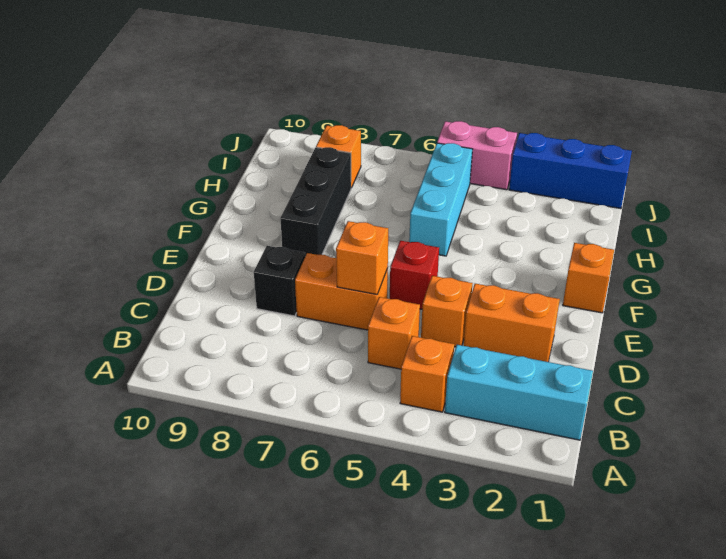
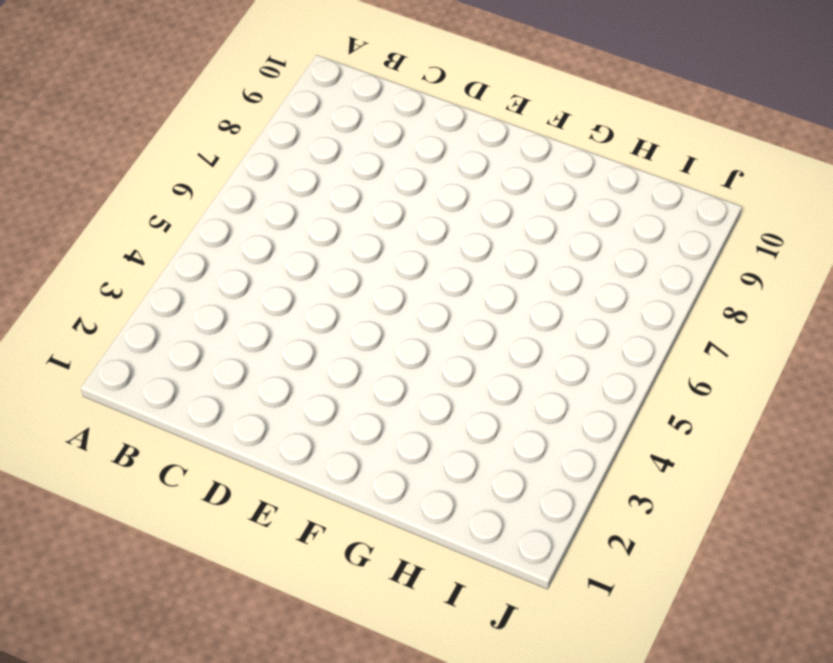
none -> cyan brick B1:B3 level 1
none -> orange brick B4 level 1
none -> orange brick C5 level 1

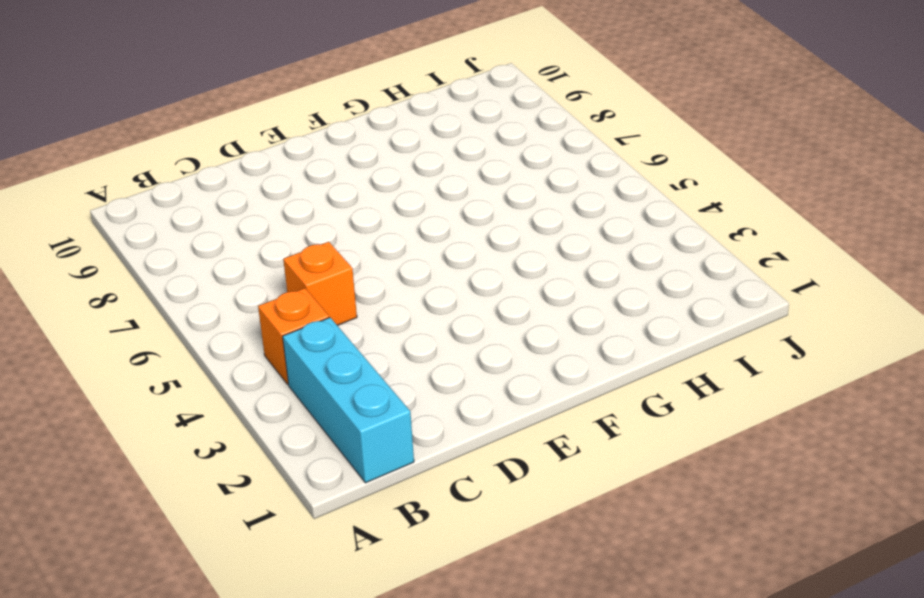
none -> orange brick D2:D3 level 1
none -> orange brick D4 level 1
none -> orange brick D6:D7 level 1

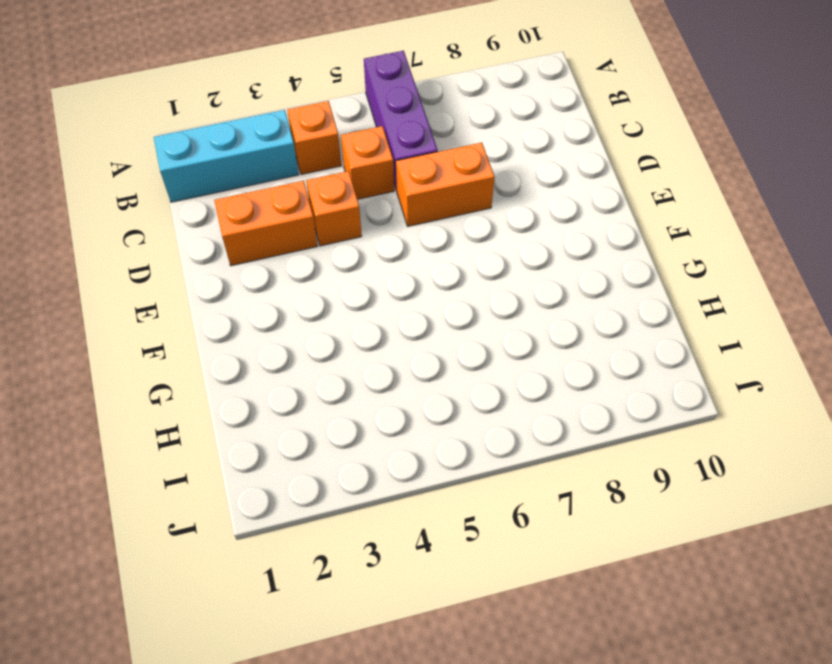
purple brick A6:C6 level 1 -> none
none -> black brick D8 level 1
none -> red brick E5 level 1
none -> orange brick F1 level 1

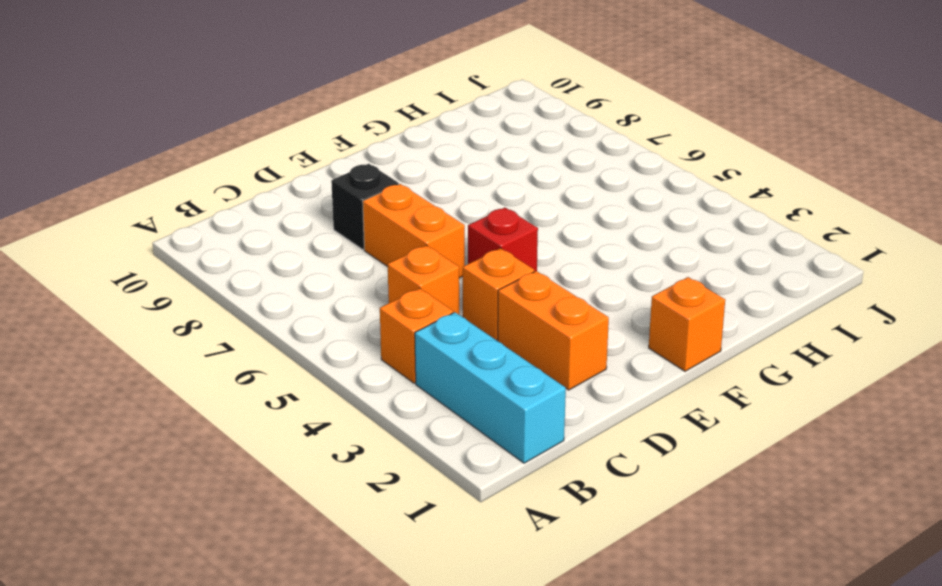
none -> black brick F8:H8 level 1
none -> cyan brick G5:I5 level 1
none -> orange brick I8 level 1

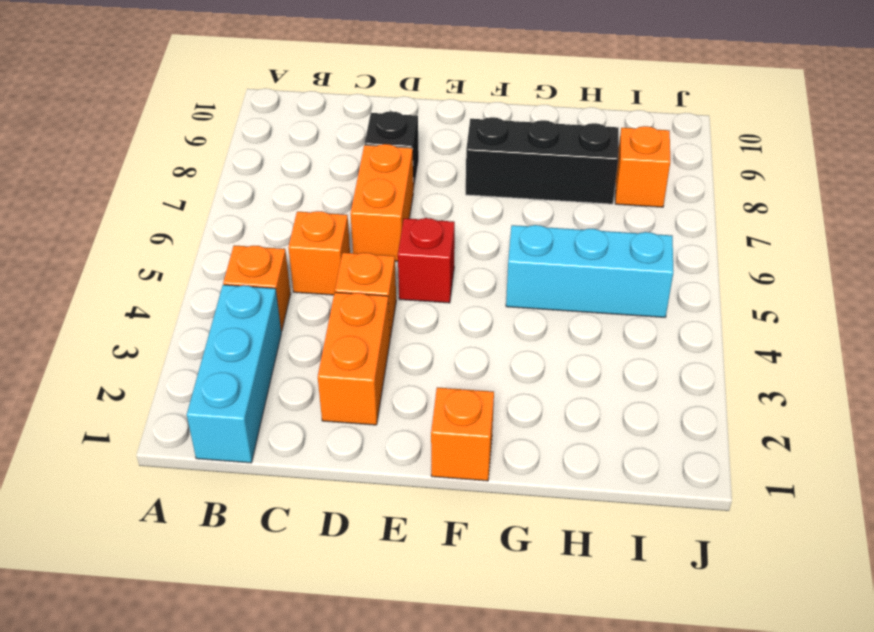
none -> blue brick J1:J3 level 1
none -> pink brick J4:J5 level 1
none -> orange brick D6 level 2

